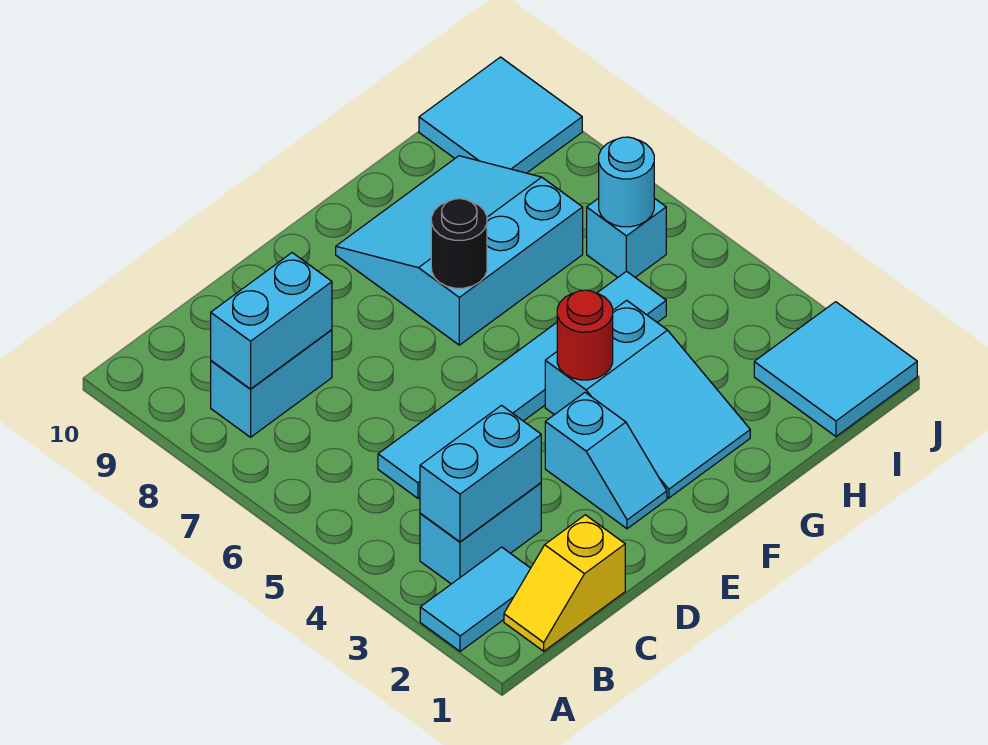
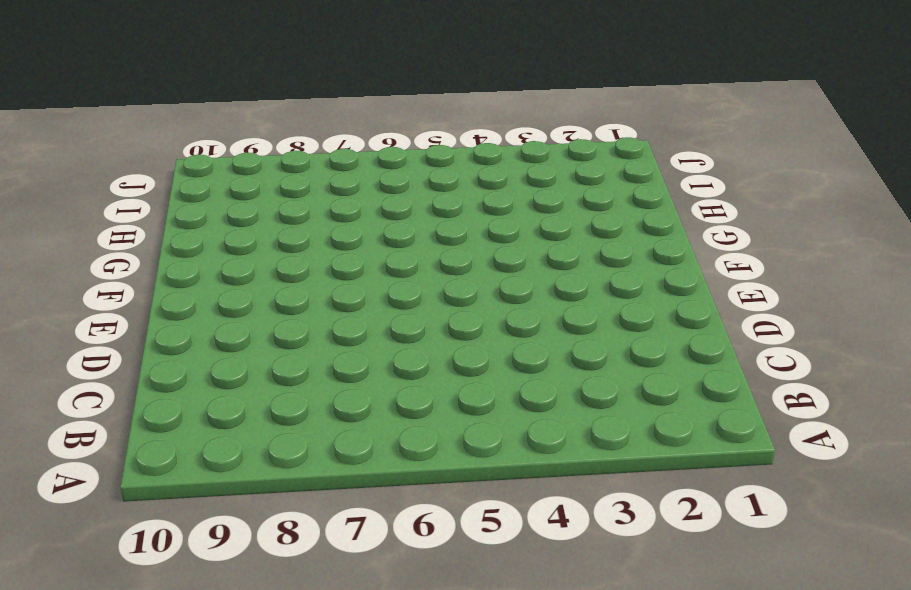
none -> cyan tile A2:B2 level 1
none -> yellow slope B1:C1 level 1 top C
none -> cyan brick B3:C3 level 1

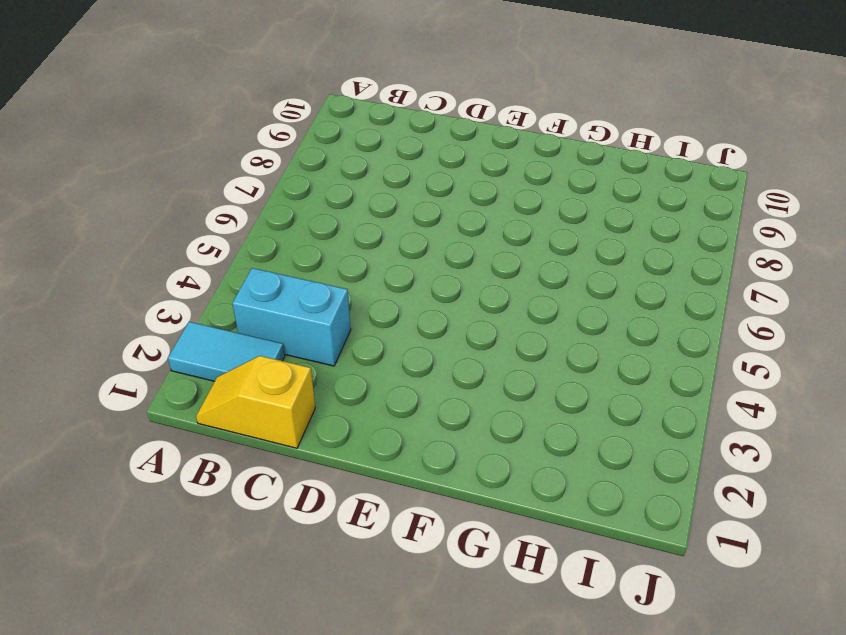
none -> cyan brick B8:C8 level 1
none -> cyan tile C5:H5 level 1
none -> cyan slope E2:E3 level 1 top 3

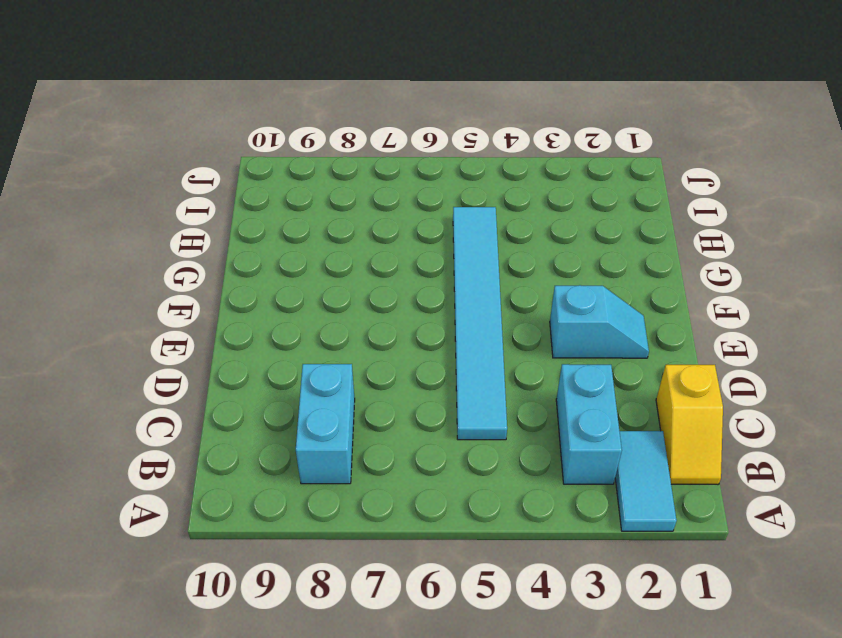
none -> cyan slope F2:G4 level 1 top 4
none -> cyan slope F7:H9 level 1 top 7
none -> cyan tile I1:J2 level 1

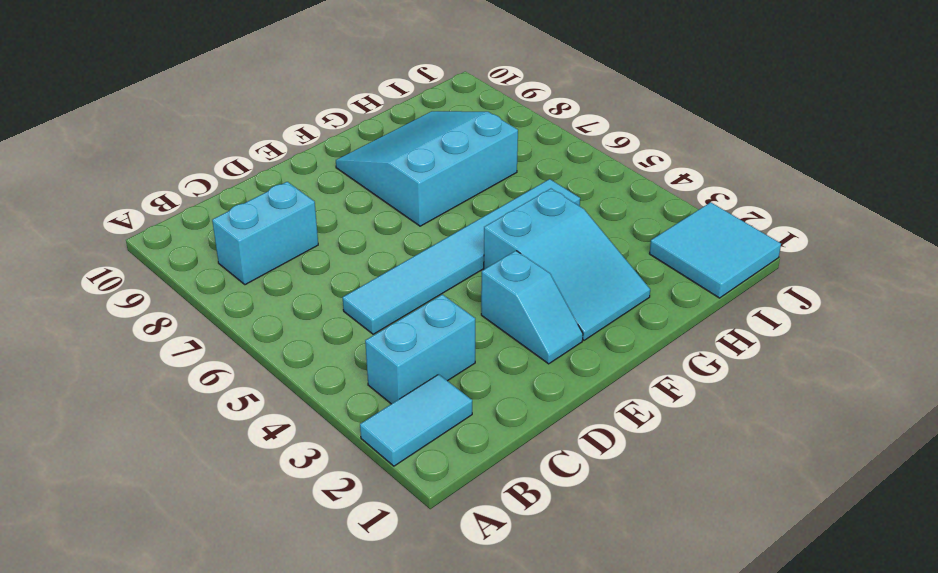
none -> yellow slope B1:C1 level 1 top C
none -> cyan brick I6 level 1
none -> cyan tile I9:J10 level 1

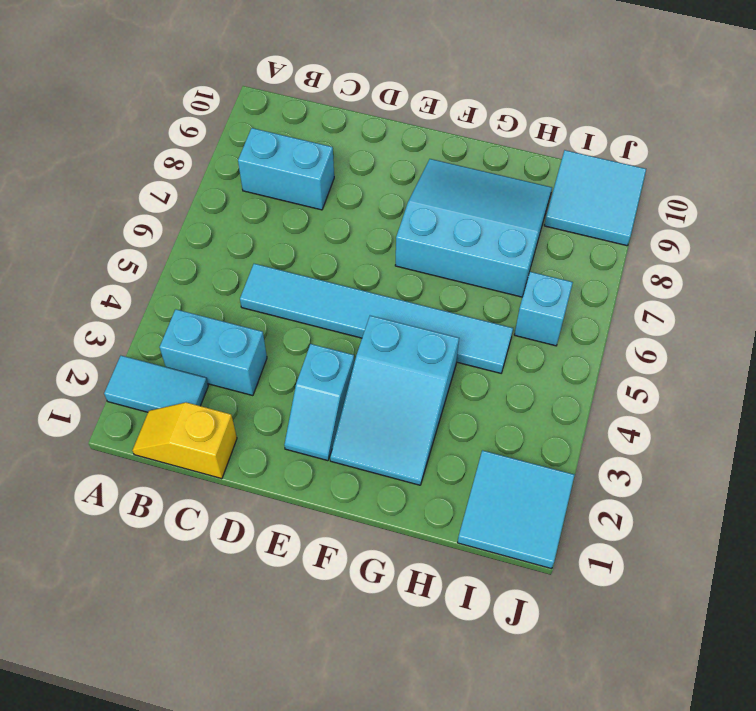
none -> cyan brick B3:C3 level 2
none -> cyan brick B8:C8 level 2
none -> red round brick F4 level 2

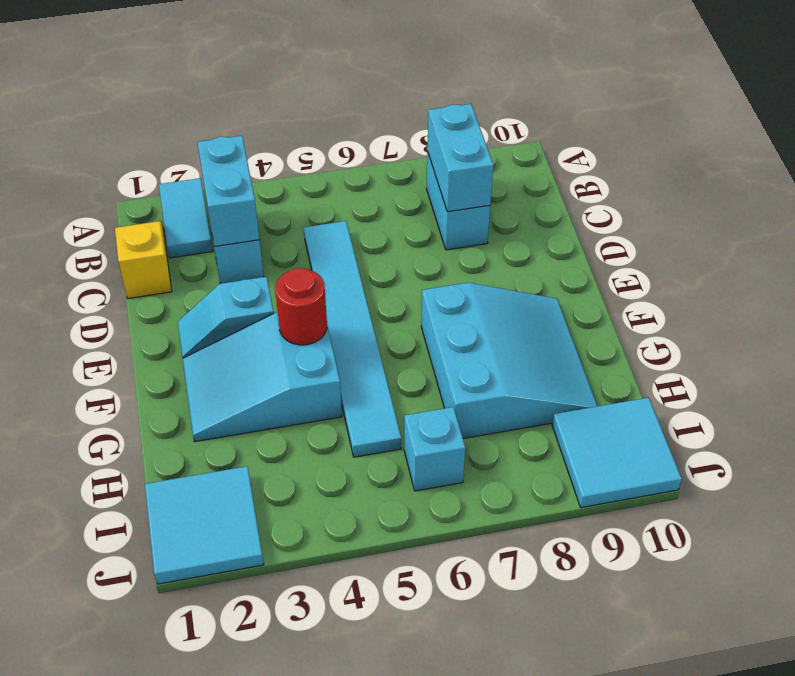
none -> black round brick F7 level 2
none -> cyan round brick I6 level 2

